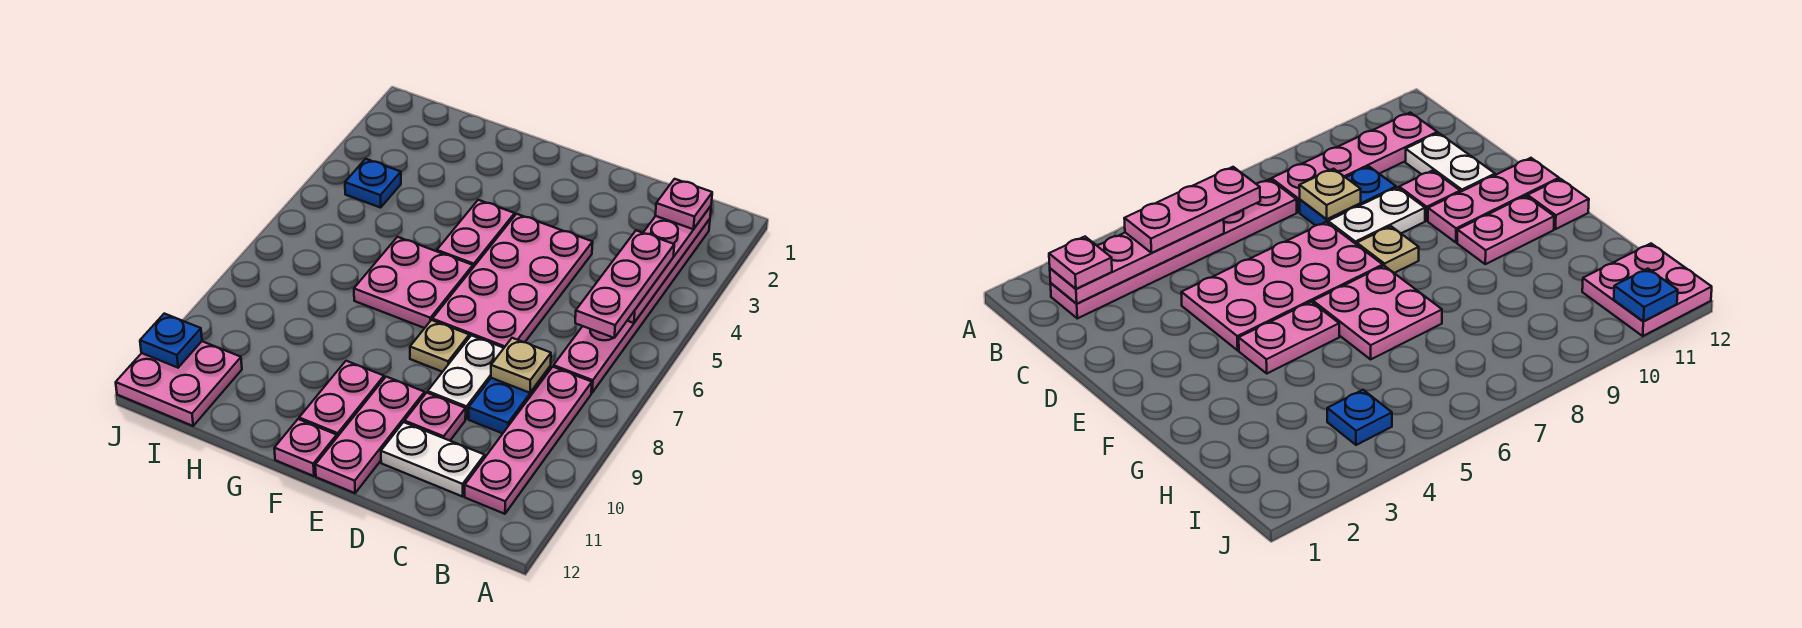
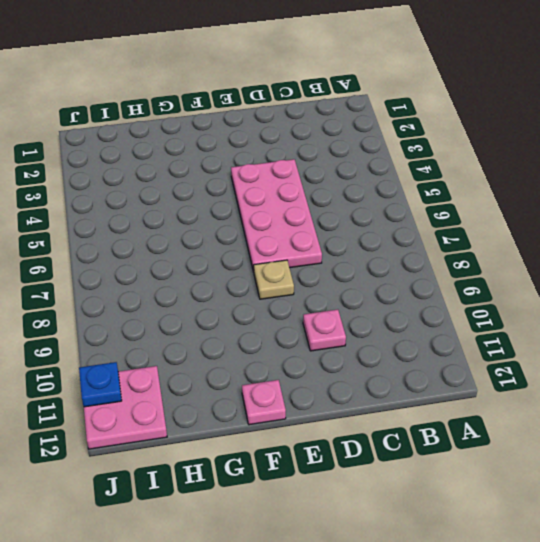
none -> pink plate B2:B7 level 1
none -> pink plate B8:B11 level 1
none -> blue plate C8:C9 level 1

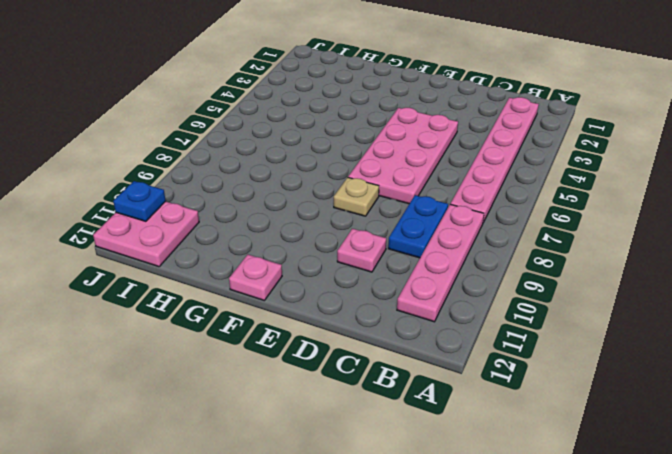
none -> white plate C11:D11 level 1
none -> white plate D8:D9 level 1
none -> pink plate E10:E12 level 1

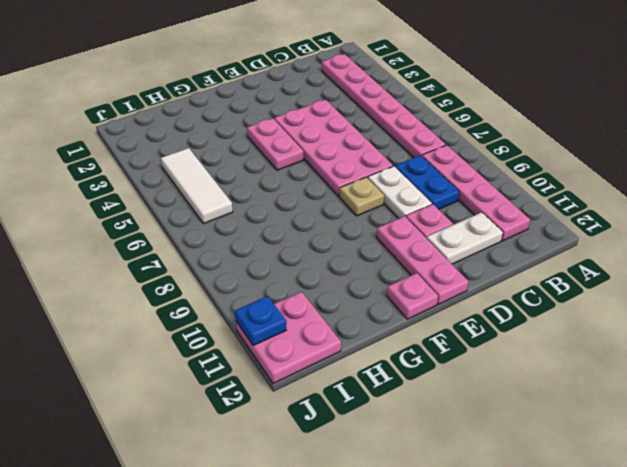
white tile I4:I6 level 1 -> blue plate I4 level 1
none -> pink plate F6:G7 level 1
none -> pink plate F10:F11 level 1
none -> pink plate B2:B5 level 2

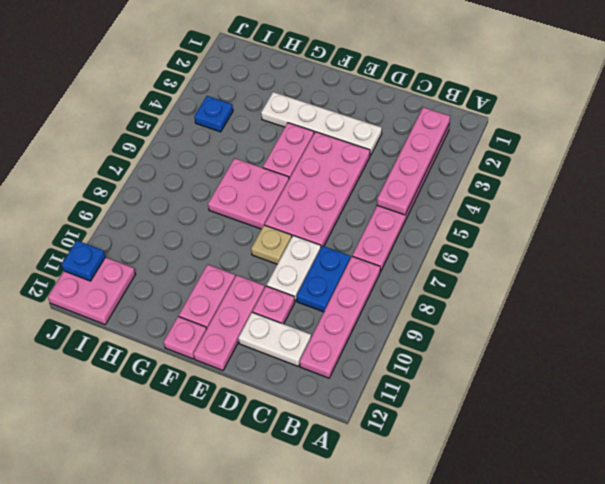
white plate D3:G3 level 1 -> none
none -> tan plate C8 level 2
none -> pink plate B2 level 3
none -> pink plate B4:B6 level 3

